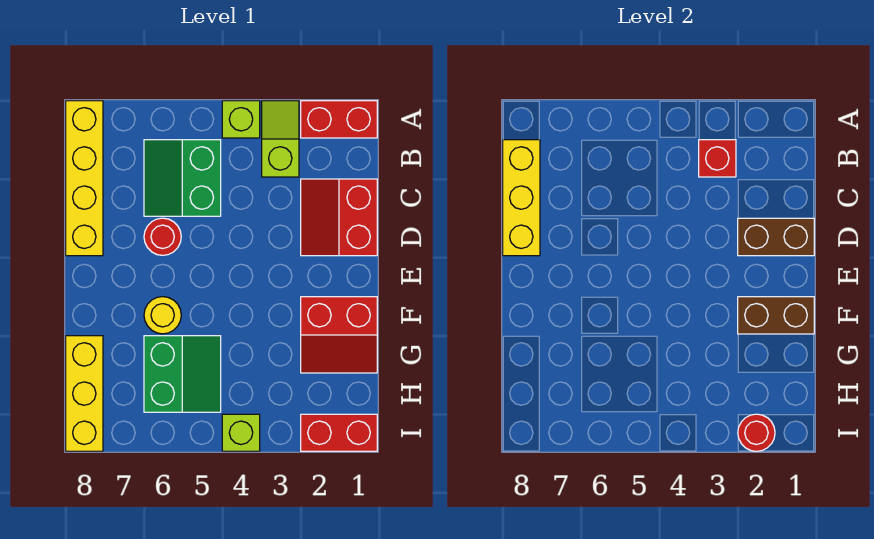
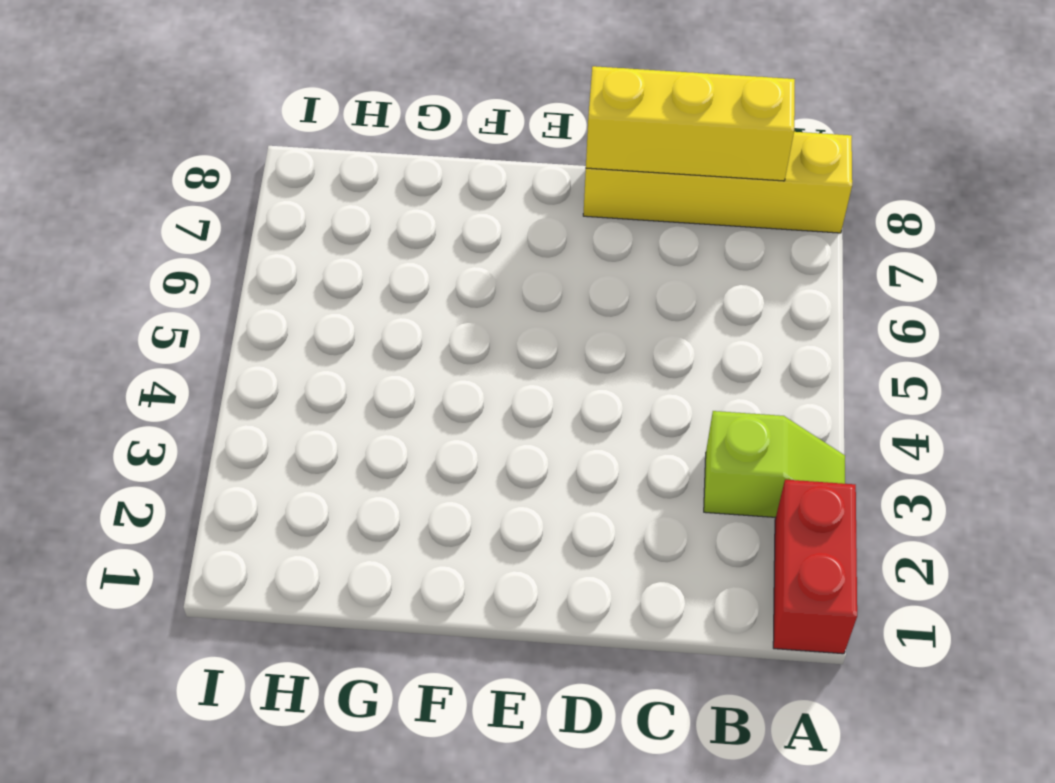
none -> lime brick A4 level 1
none -> green slope B5:C6 level 1 top 5
none -> red slope C1:D2 level 1 top 1

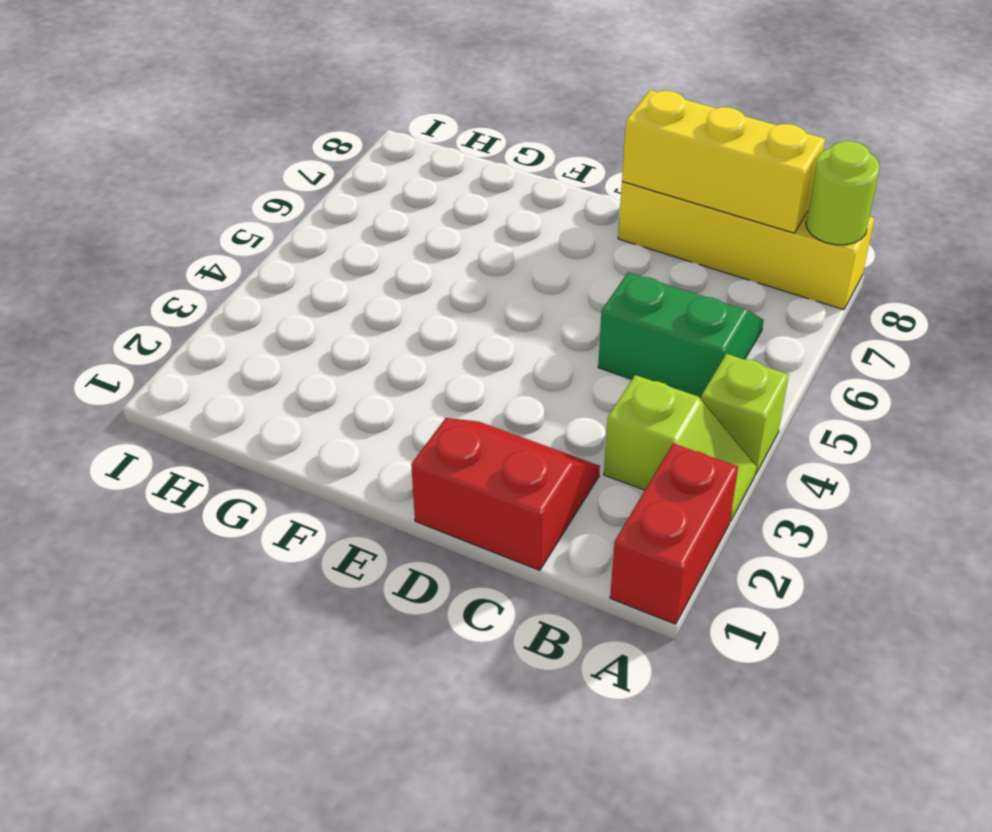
lime round brick A8 level 2 -> none
none -> red round brick D6 level 1
none -> red slope F1:G2 level 1 top F
none -> yellow round brick F6 level 1

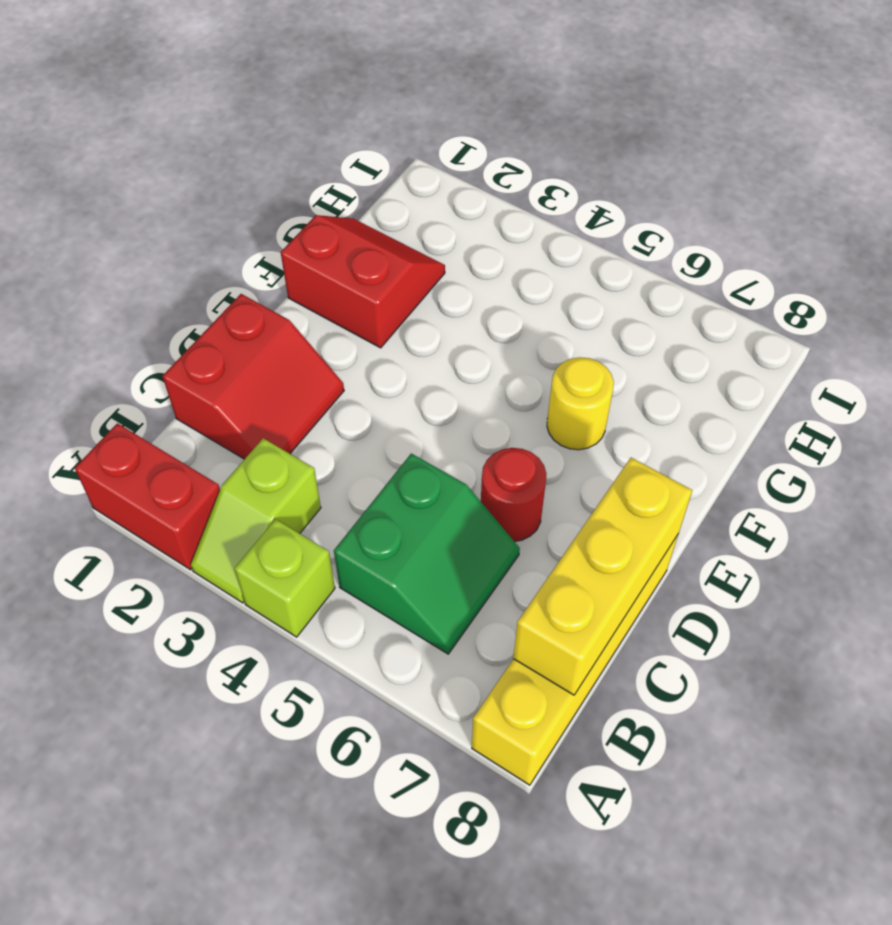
none -> green slope G5:H6 level 1 top 6
none -> yellow brick G8:I8 level 1
none -> red brick I1:I2 level 1

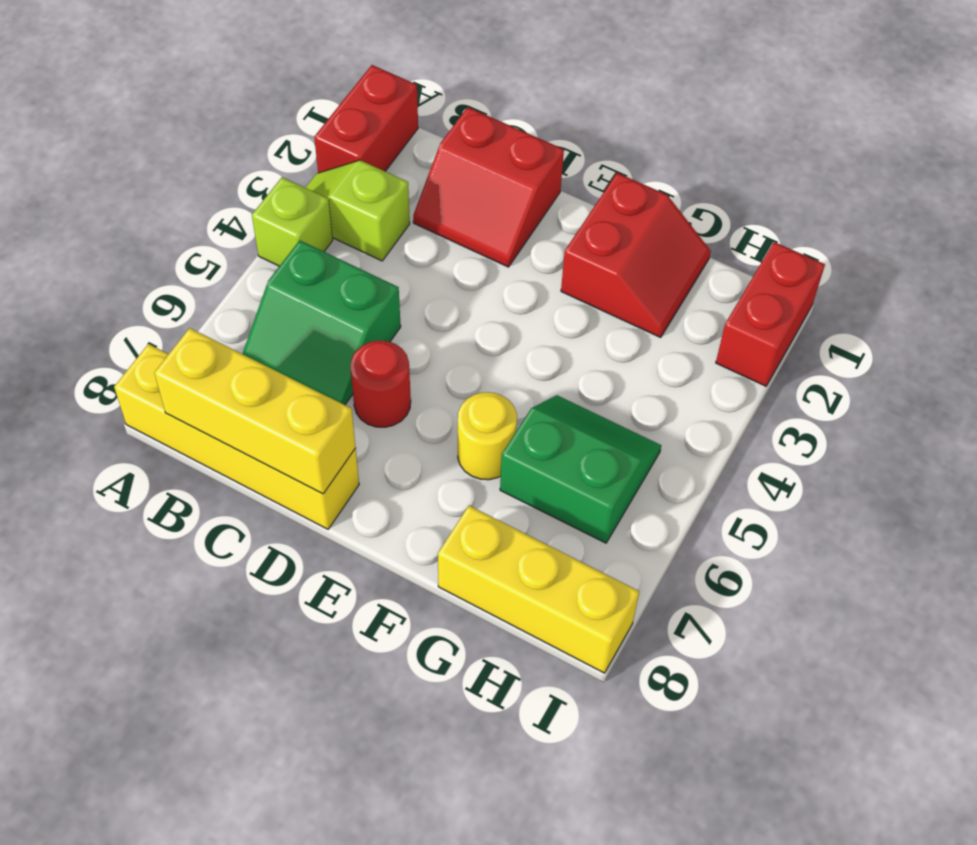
none -> lime brick I4 level 1
none -> red brick B3 level 2
none -> brown brick D1:D2 level 2

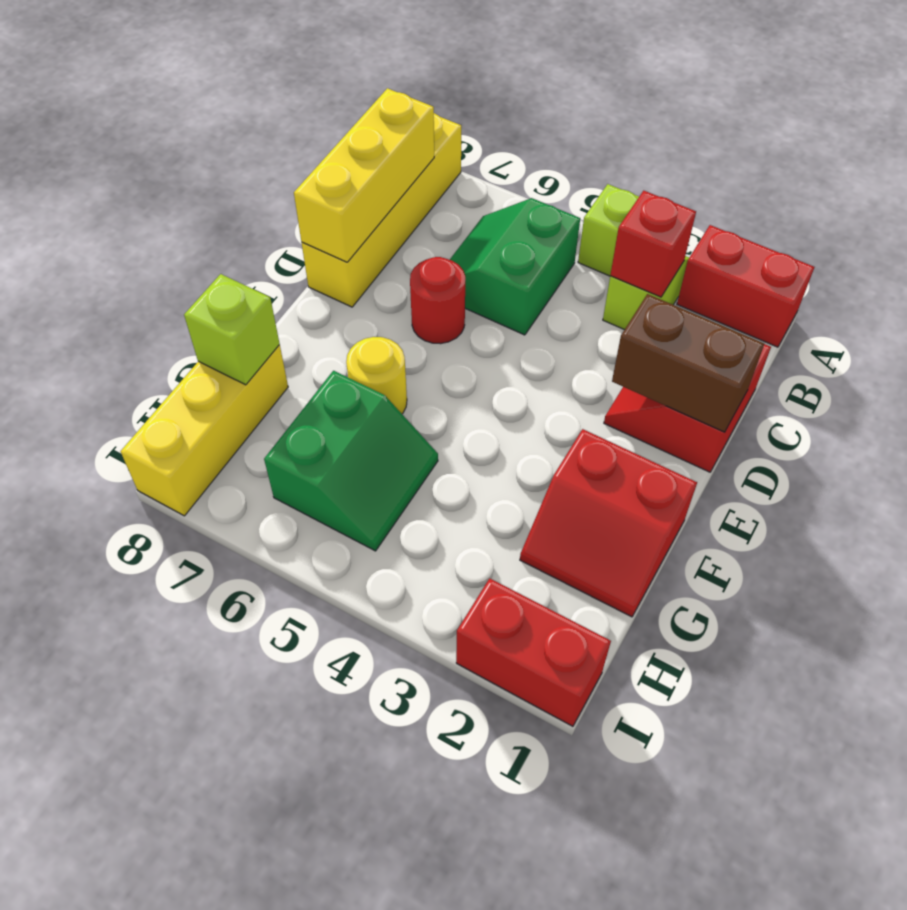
lime brick G8 level 2 -> lime brick I4 level 1
none -> brown brick F1:F2 level 2
none -> red round brick I2 level 2

